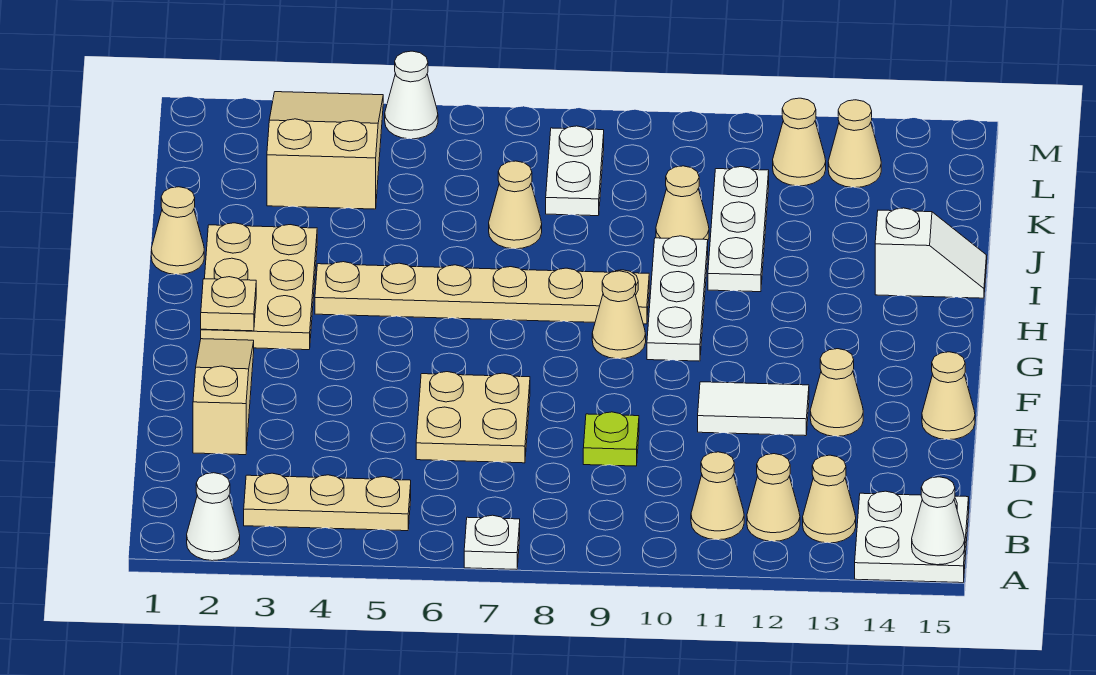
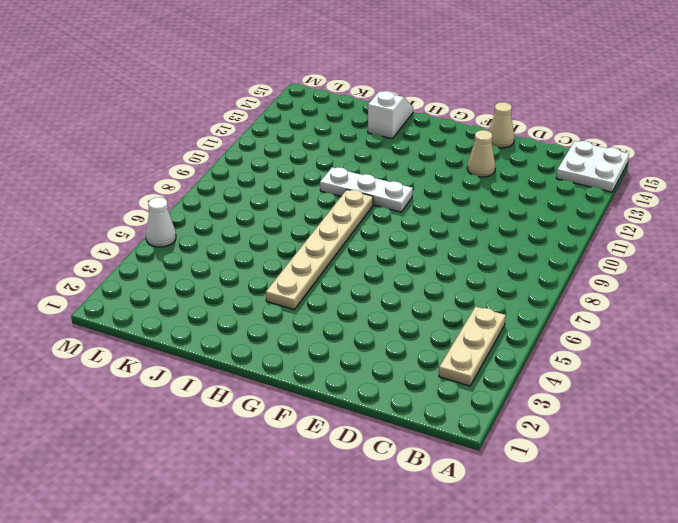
none -> white cone A2 level 1
none -> white plate A7 level 1
none -> tan cone B11 level 1

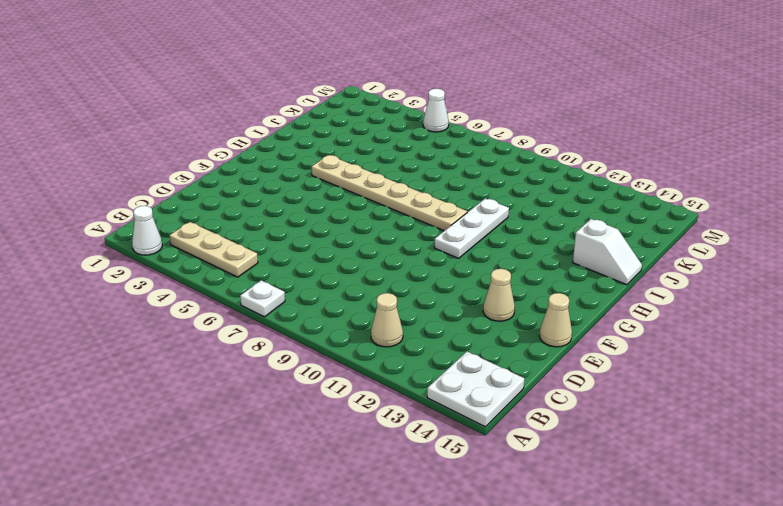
none -> tan cone B12 level 1
none -> tan cone B13 level 1
none -> tan slope D2:F2 level 1 top D

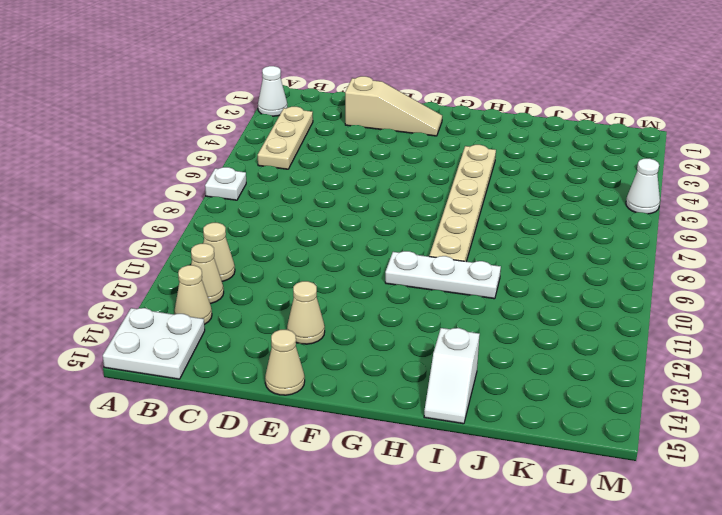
none -> tan plate D6:E7 level 1
none -> lime plate D9 level 1
none -> white tile E11:E12 level 1

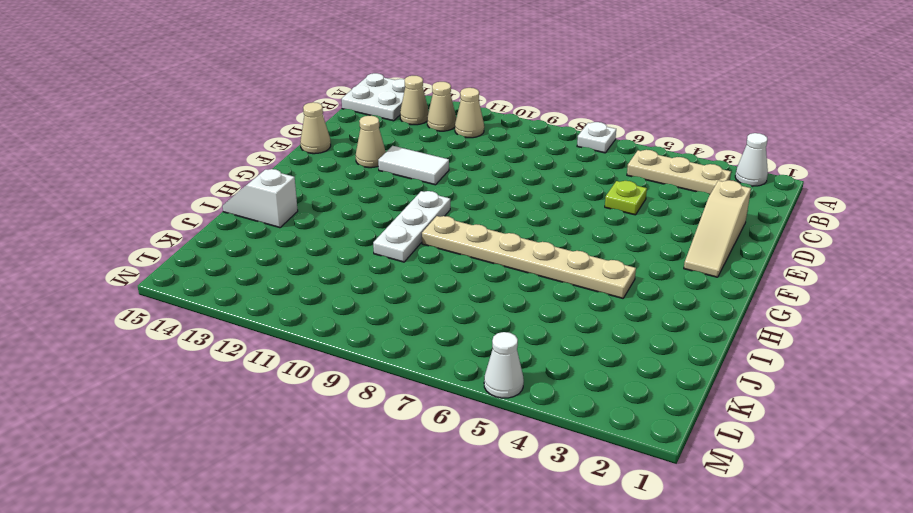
lime plate D5 level 1 -> lime plate D9 level 1
none -> tan plate D6:E7 level 1
none -> tan plate G2:I3 level 1
none -> tan cone G9 level 1

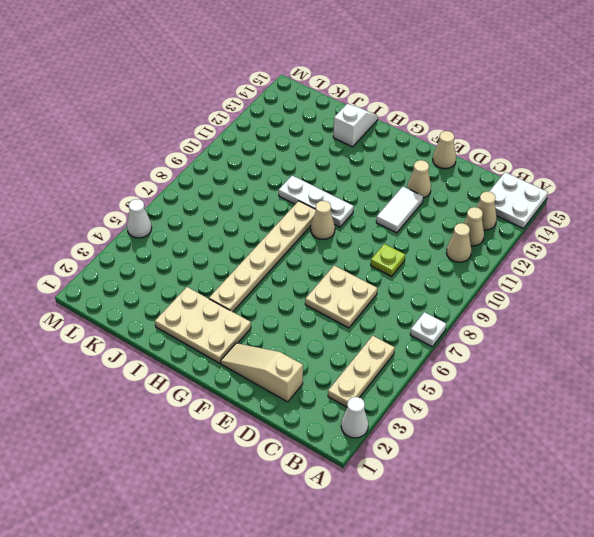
none -> tan cone I1 level 1
none -> white plate I11:K11 level 1
none -> tan cone J7 level 1

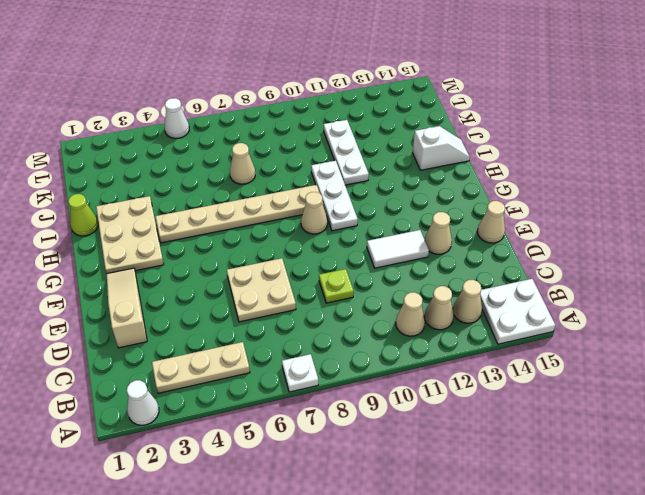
lime cone I1 level 1 -> tan cone I1 level 1
none -> tan cone J10 level 1
none -> tan slope K3:M4 level 1 top K
none -> white plate K8:L8 level 1

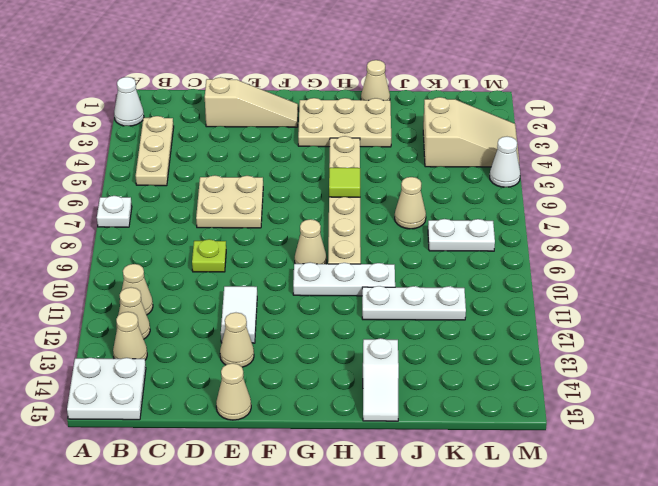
lime tile H6 level 2 -> none
none -> tan cone J10 level 1
none -> tan cone L12 level 1
none -> tan cone L13 level 1

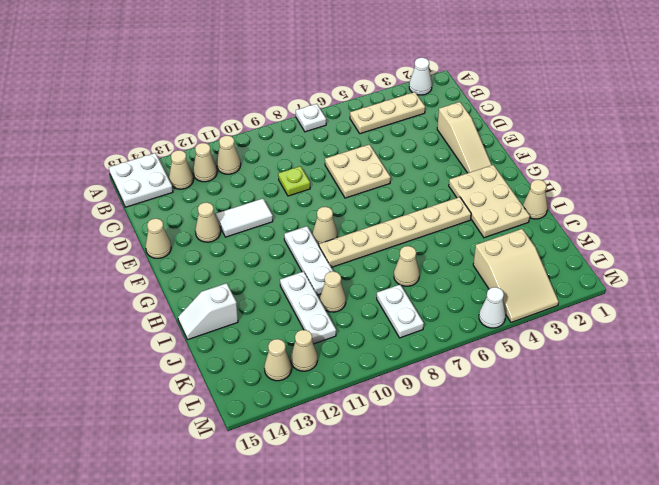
none -> white cone A15 level 2
none -> tan plate G2 level 2

